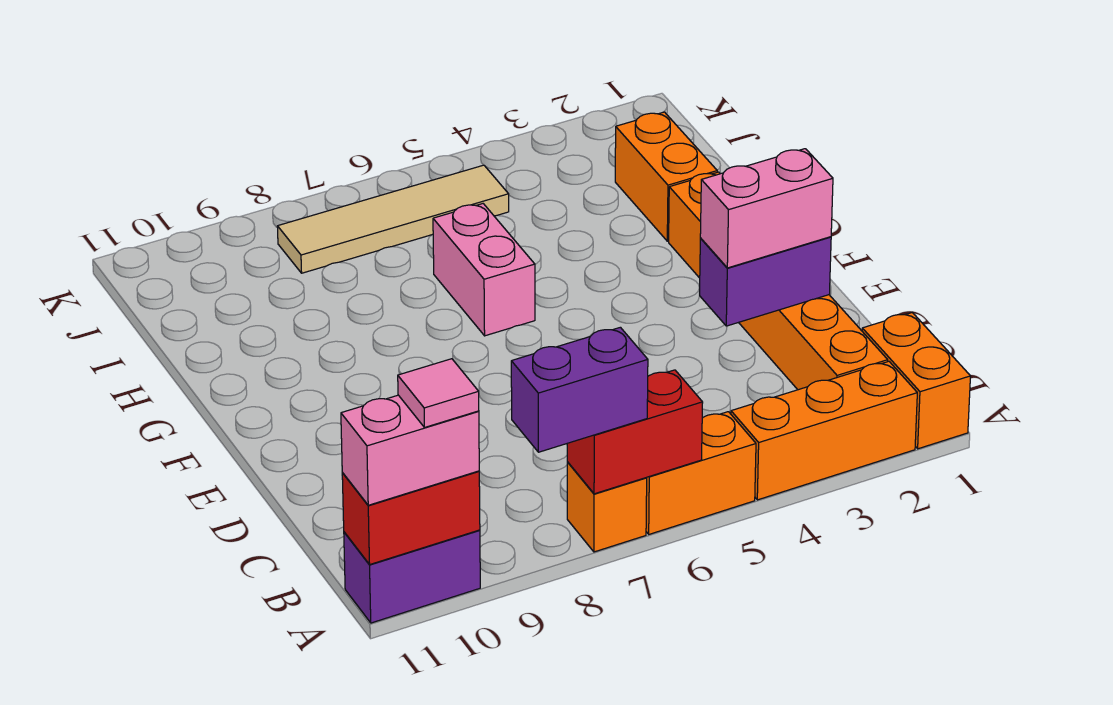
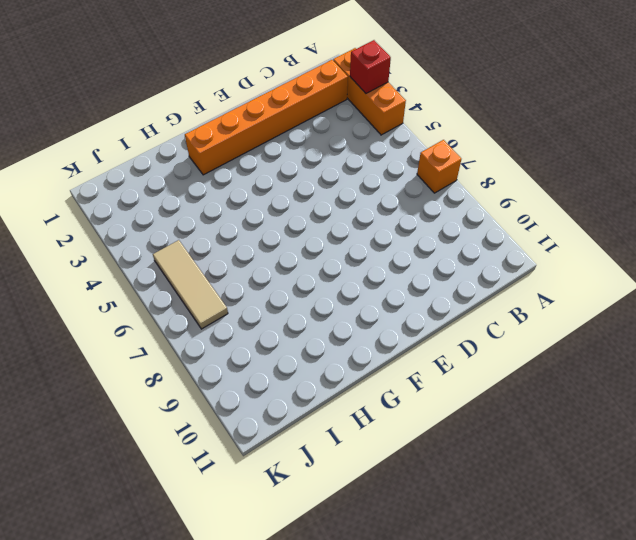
red brick A3 level 2 -> none
tan tile J5:J7 level 1 -> tan tile J5:J8 level 1
none -> orange brick A1:B1 level 1
none -> orange brick A5:A6 level 1
none -> purple brick A10:A11 level 1

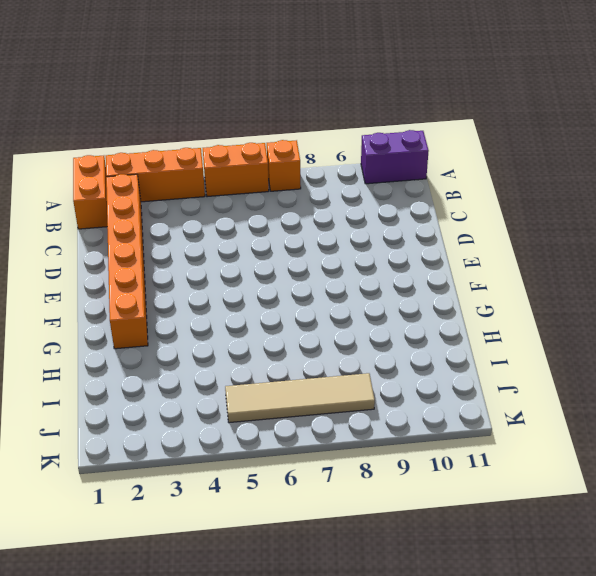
none -> pink brick G6:H6 level 1
none -> orange brick H2:I2 level 1
none -> red brick A6:A7 level 2

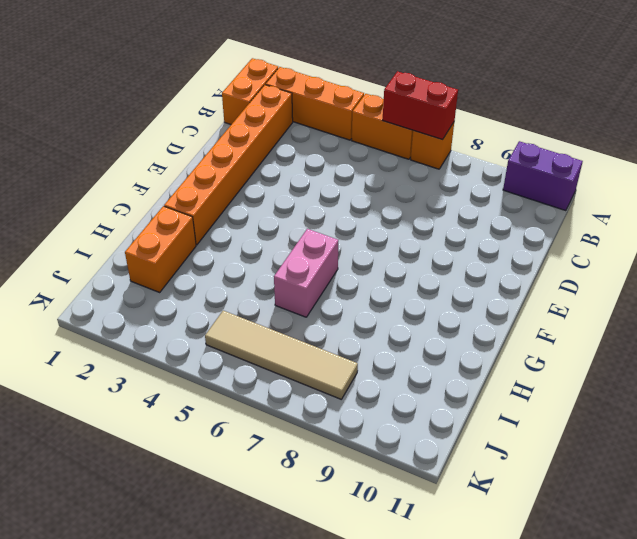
none -> red brick A10:A11 level 2
none -> purple brick D2:D3 level 2
none -> purple brick A7:A8 level 3

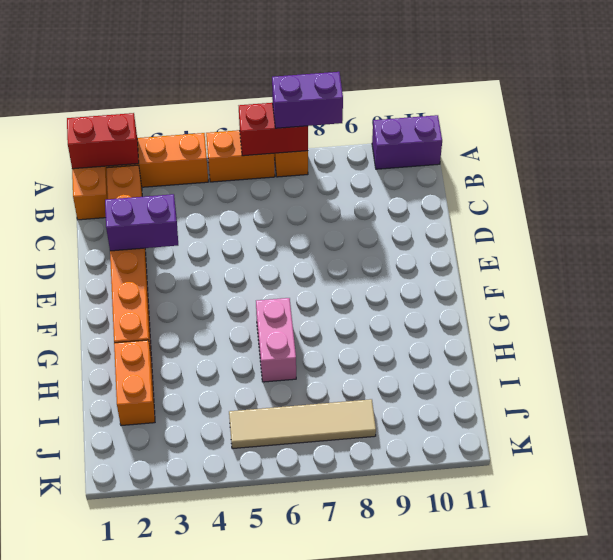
red brick A1:A2 level 2 -> red brick A10:A11 level 2
none -> pink brick A10:A11 level 3
none -> pink brick D2:D3 level 3
none -> pink tile A10 level 4

